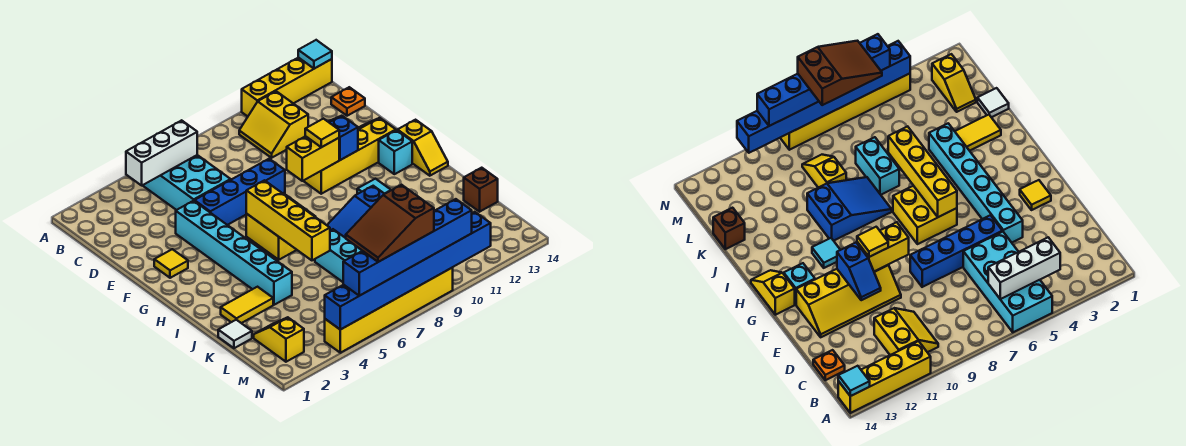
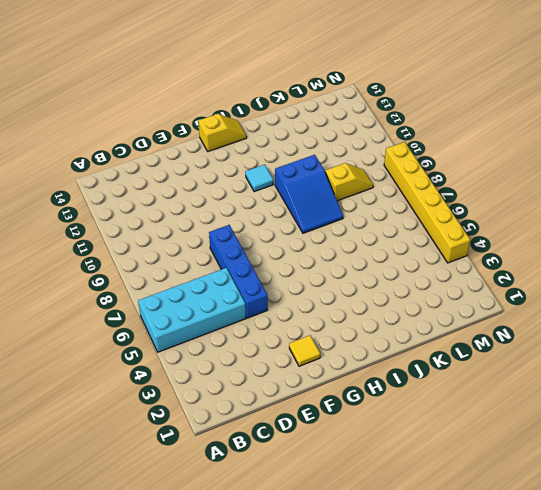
none -> yellow brick A11:A14 level 1
none -> yellow slope B10:C11 level 1 top 11
none -> orange plate C14 level 1

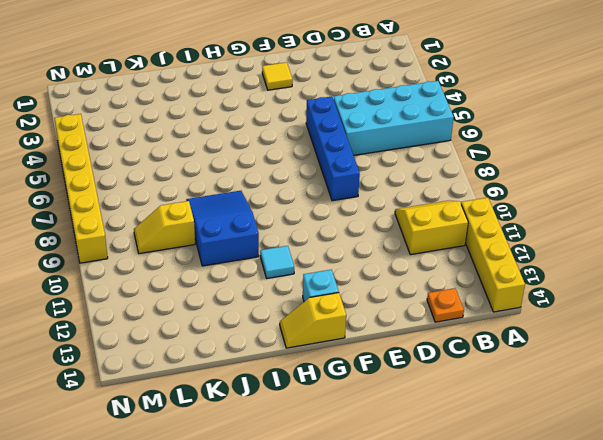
none -> cyan brick E4:J4 level 1
none -> yellow slope E10:F13 level 1 top F
none -> yellow brick G6:H7 level 1

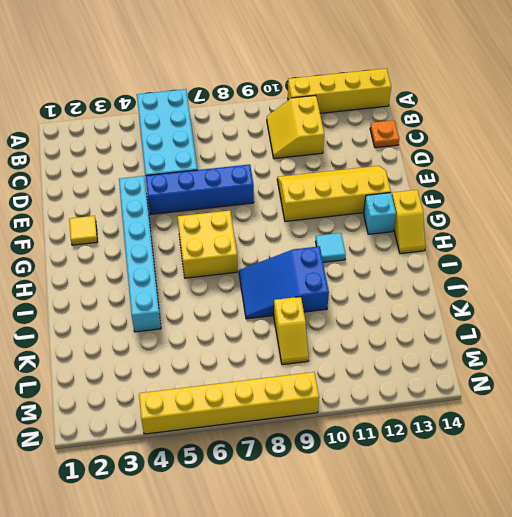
none -> yellow tile J2:J3 level 1
none -> cyan brick J7:K7 level 1
none -> white tile K1 level 1

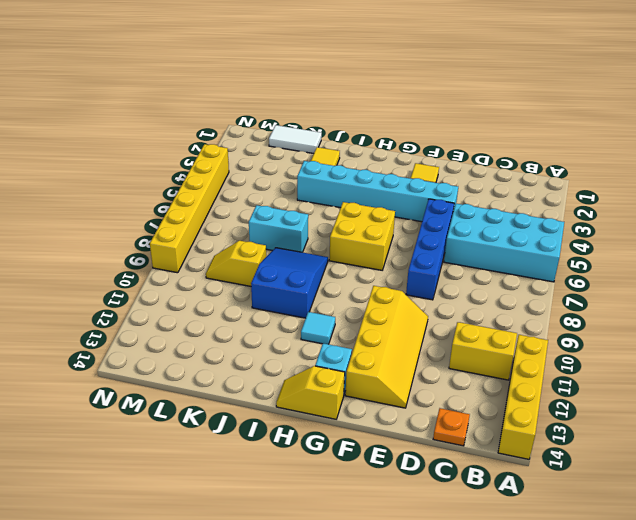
white tile K1:L1 level 1 -> white tile K1 level 1
none -> brown brick K14 level 1
none -> yellow slope L2:M2 level 1 top M
none -> cyan tile A14 level 2

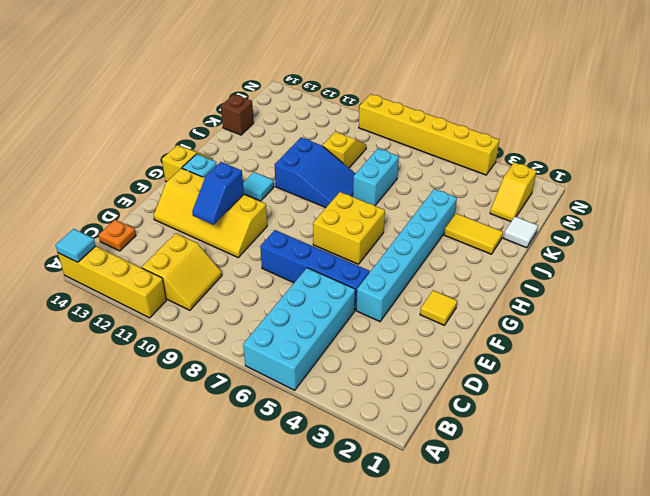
none -> white brick B4:B6 level 2
none -> yellow brick F9:F10 level 2
none -> yellow brick G6:J6 level 2

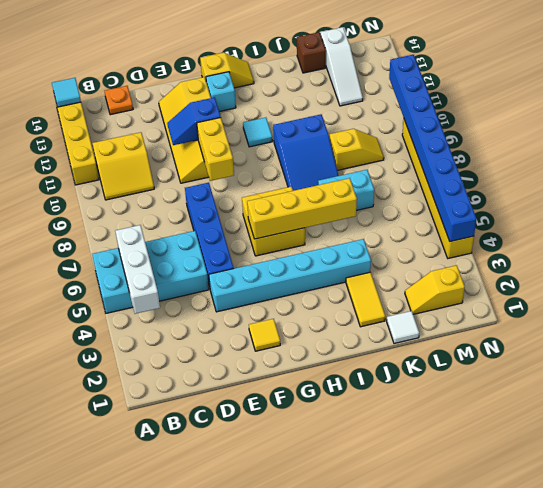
white slope L12:L14 level 1 top 14 -> none
none -> yellow tile F10 level 3
none -> blue brick N5:N10 level 3
none -> brown slope M6:N8 level 4 top 8

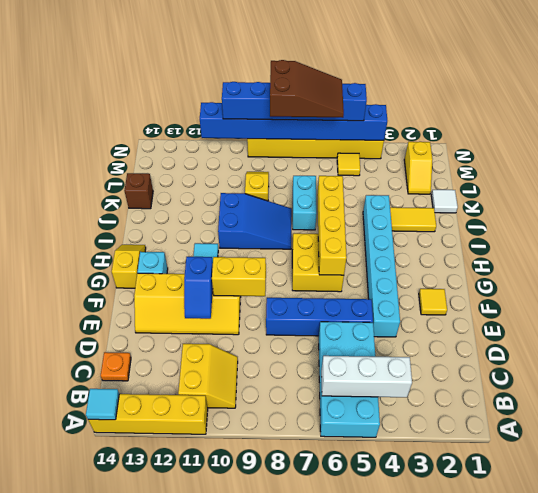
yellow tile M5 level 1 -> yellow tile F10 level 3

